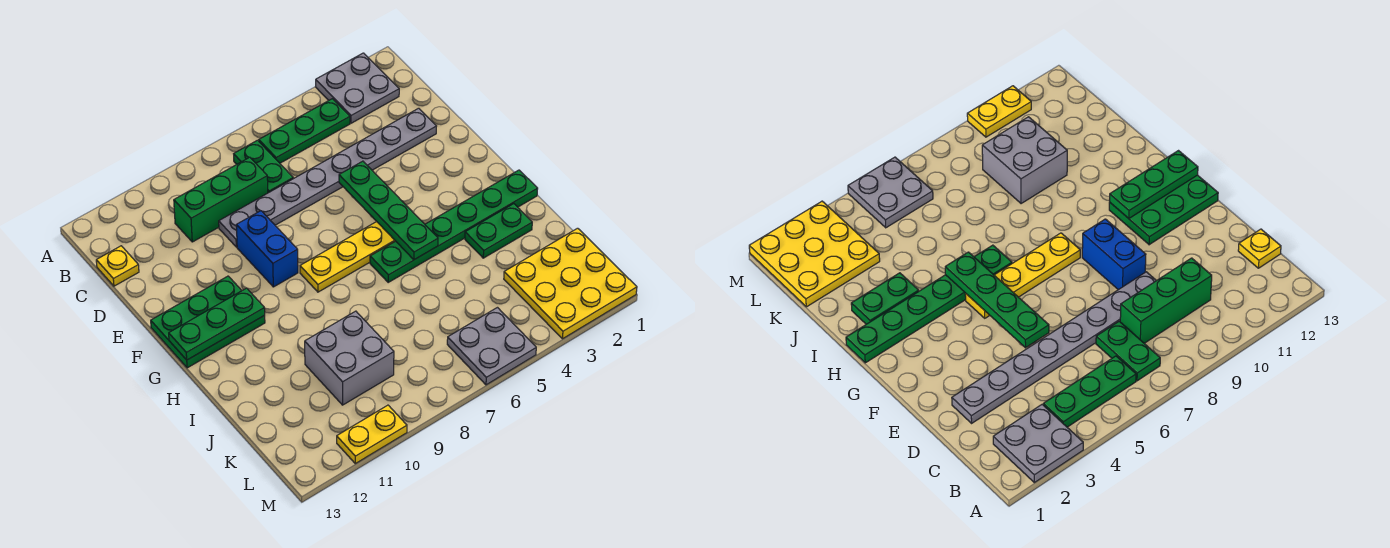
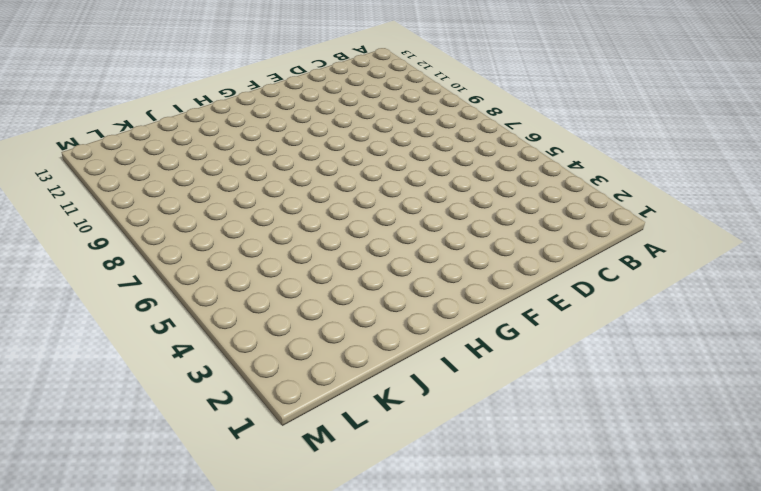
none -> grey plate A2:B3 level 1
none -> green plate B4:B6 level 1
none -> green plate B7:C7 level 1

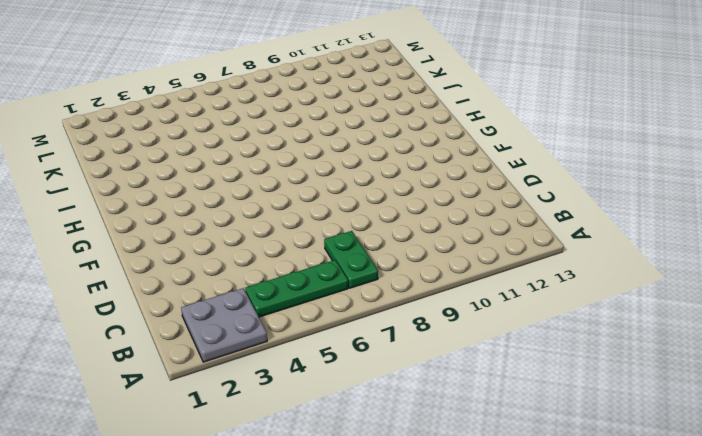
none -> green brick C8:C10 level 1
none -> yellow plate C13 level 1
none -> grey plate D2:D9 level 1

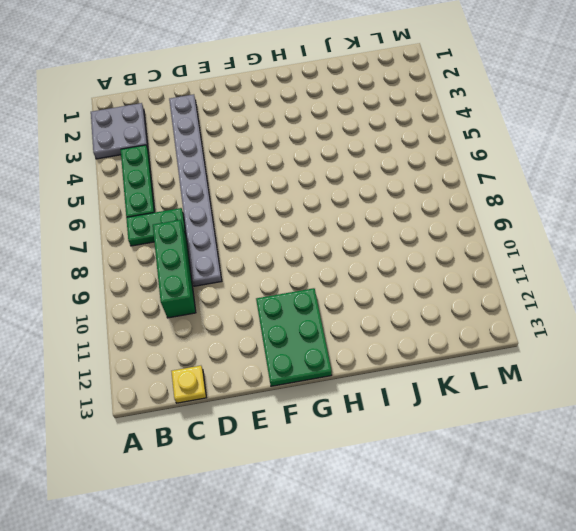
none -> blue brick E9:F9 level 1
none -> yellow plate G5:G8 level 1
none -> green plate H1:H6 level 1

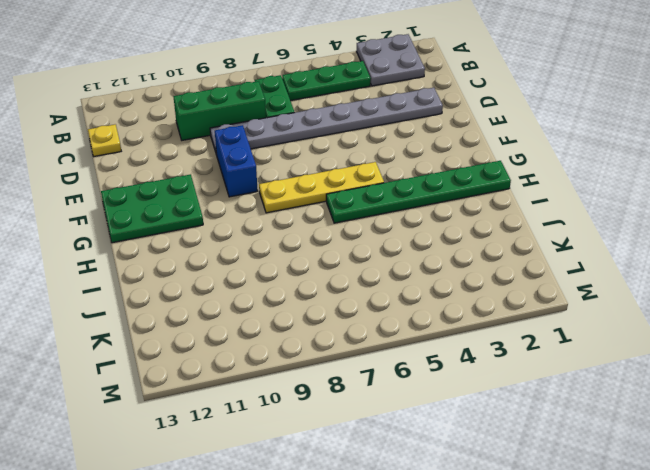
none -> green plate I2:I3 level 1
none -> grey brick J9:K10 level 1
none -> yellow plate K1:M3 level 1

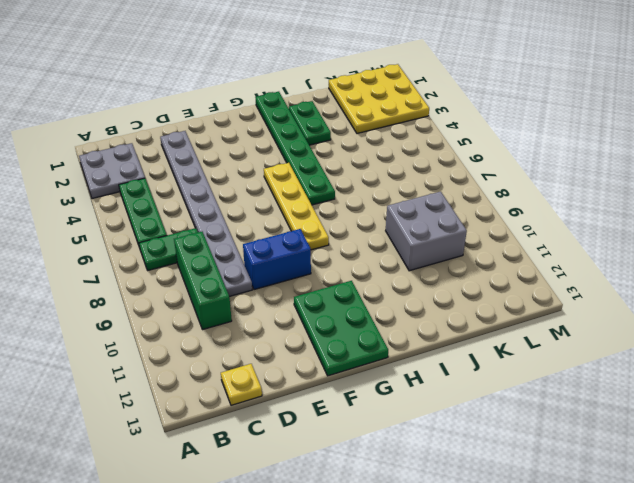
none -> grey plate L5:M6 level 1
none -> yellow plate M10:M11 level 1
none -> green plate E5:H5 level 2

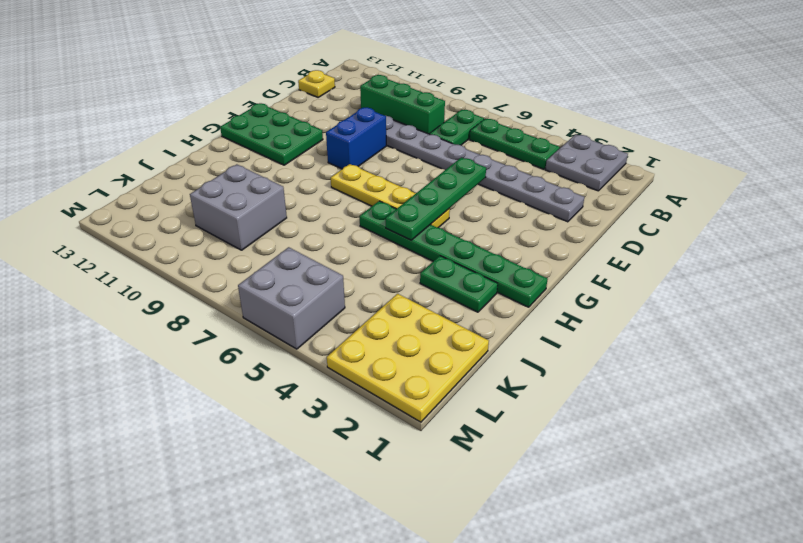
grey brick L5:M6 level 1 -> grey plate L5:M6 level 1
none -> yellow plate M10:M11 level 1
none -> green plate G11:G13 level 2

